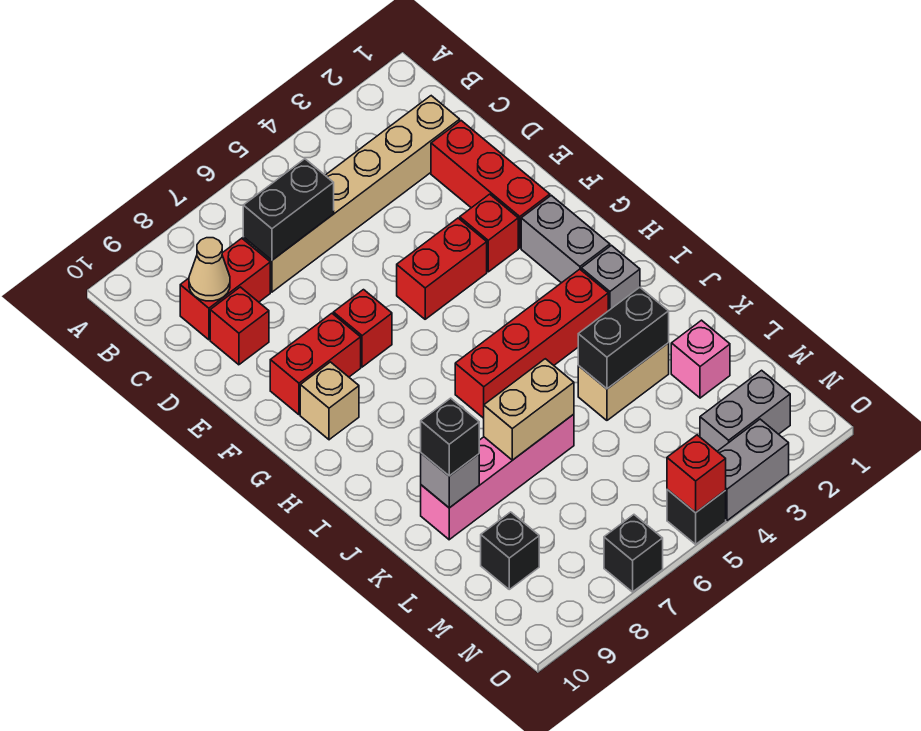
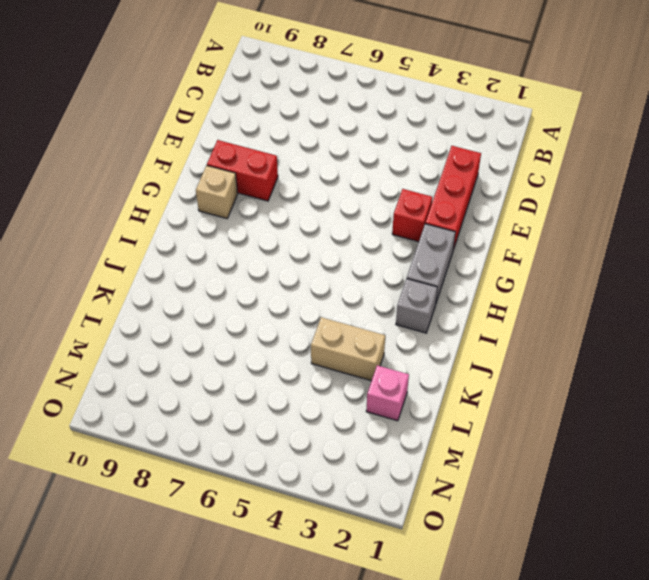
none -> tan brick C2:C7 level 1
none -> red brick C8:C9 level 1
none -> red brick D9 level 1

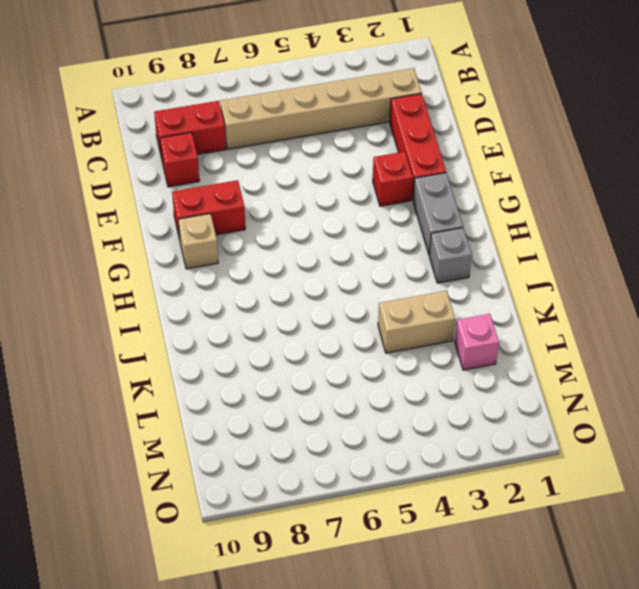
none -> red brick F4:F5 level 1
none -> red brick F7 level 1
none -> red brick I3:I6 level 1

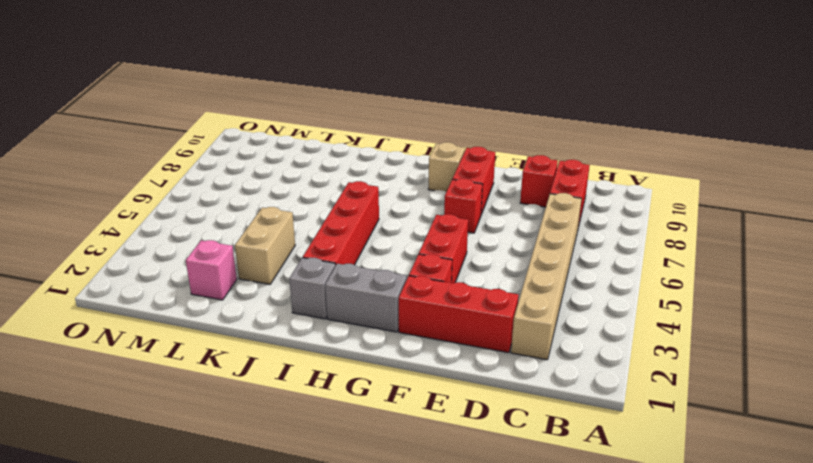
none -> pink brick K6:K9 level 1
none -> black brick M9 level 1
none -> grey brick N2:N3 level 1

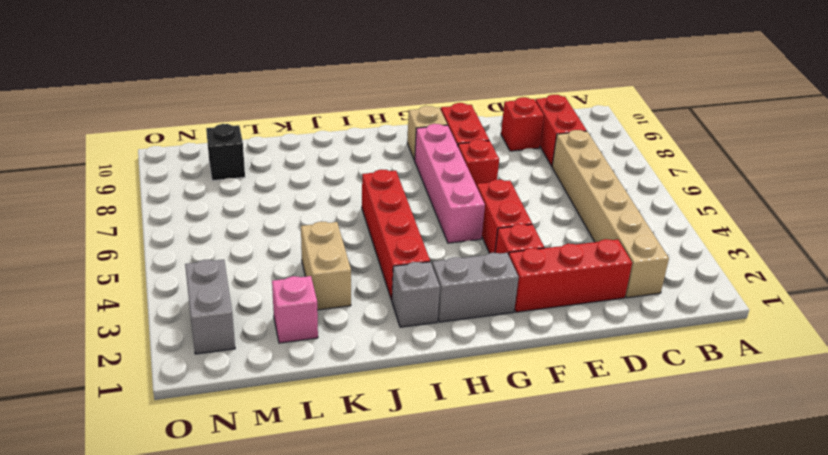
pink brick G5:G8 level 1 -> pink brick K6:K9 level 1
none -> grey brick O3:O4 level 1
none -> black brick O5 level 1
none -> black brick O7 level 1

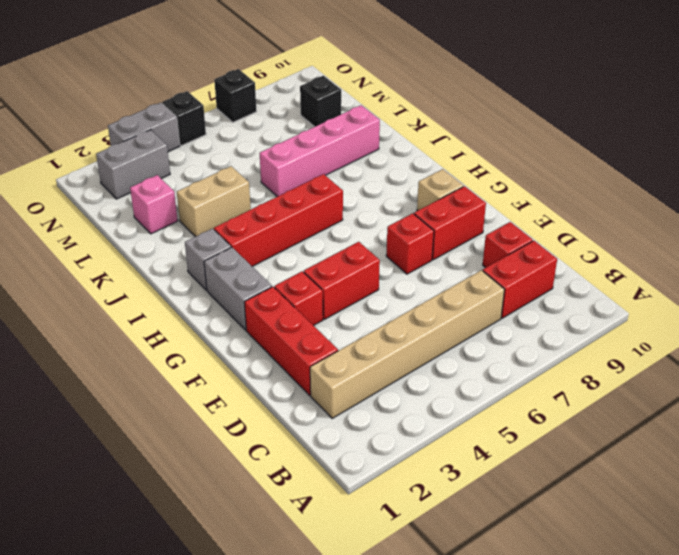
none -> black brick C6:C7 level 2
none -> tan cone C9 level 2
none -> black brick K3:K4 level 2

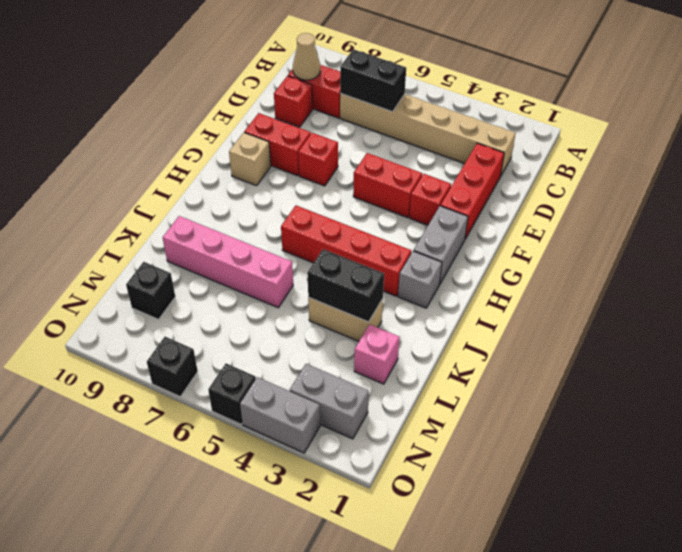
none -> tan brick K6:K7 level 2
none -> grey brick K9 level 2
none -> red brick O5 level 2

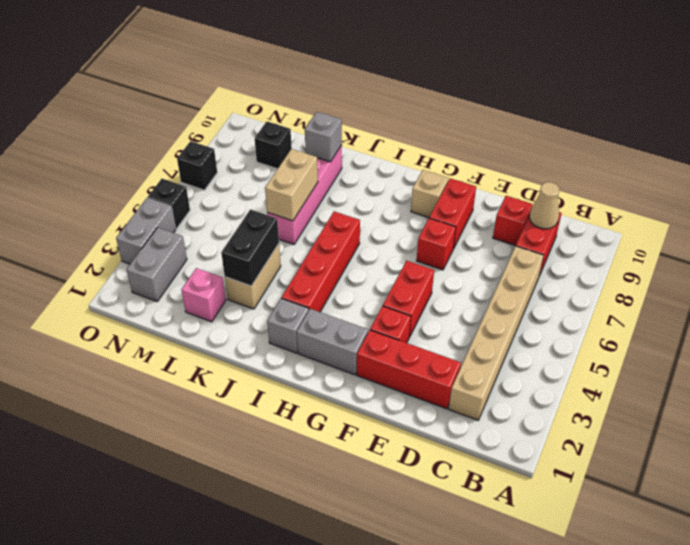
none -> black brick C6:C7 level 2
none -> red brick O5 level 2
none -> black brick K9 level 3

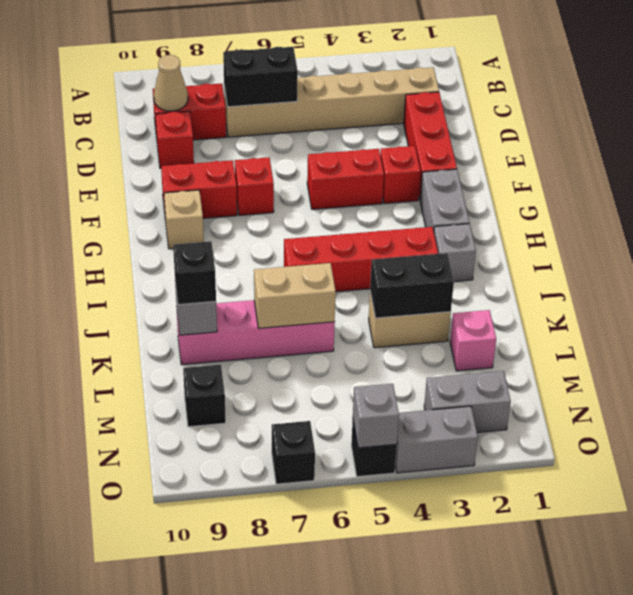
grey brick O5 level 2 -> red brick O5 level 2

